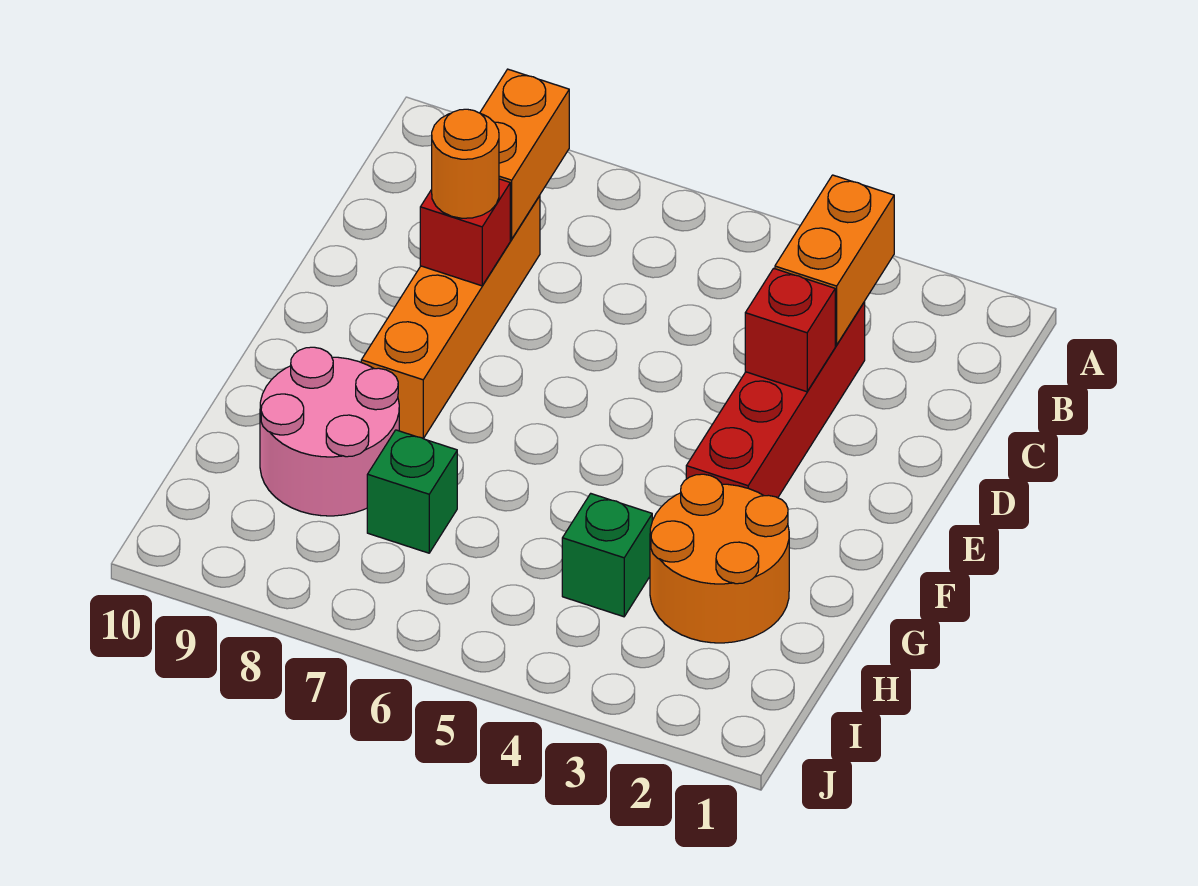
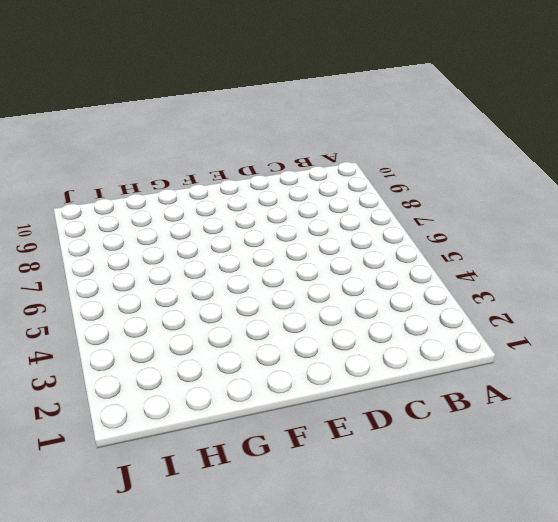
none -> red brick C3:F3 level 1
none -> orange brick C8:F8 level 1

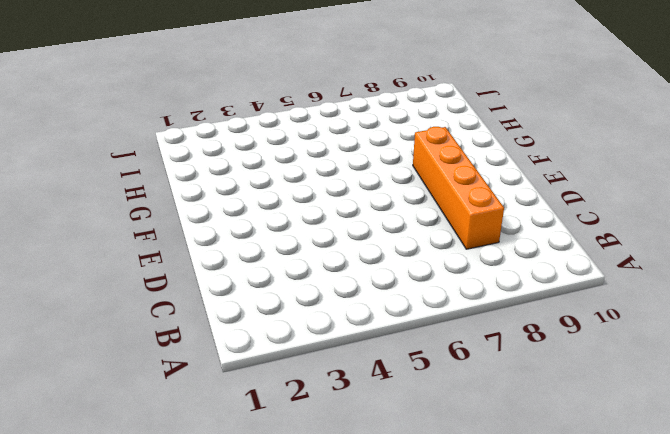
none -> red brick C3:F3 level 1
none -> orange round brick G2:H3 level 1

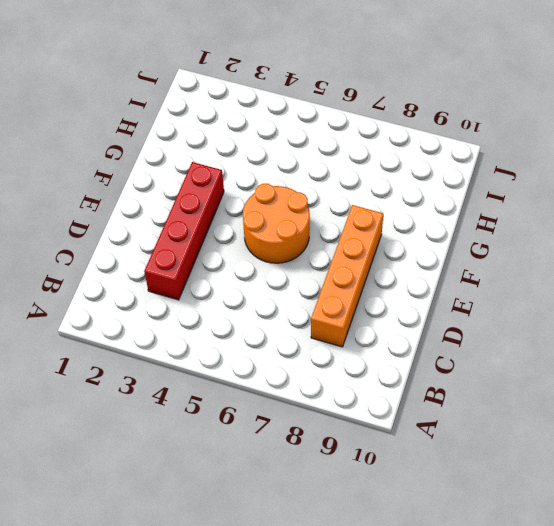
orange round brick E5:F6 level 1 -> orange round brick G2:H3 level 1
none -> pink round brick G8:H9 level 1
none -> green brick H4 level 1

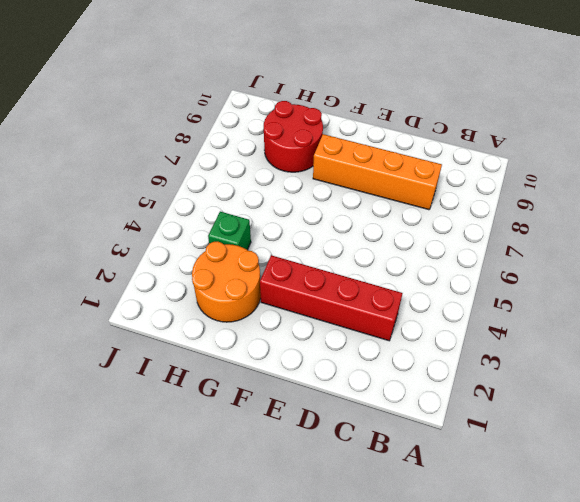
red round brick G8:H9 level 1 -> pink round brick G8:H9 level 1
none -> green brick H7 level 1
none -> orange brick B3:C3 level 2

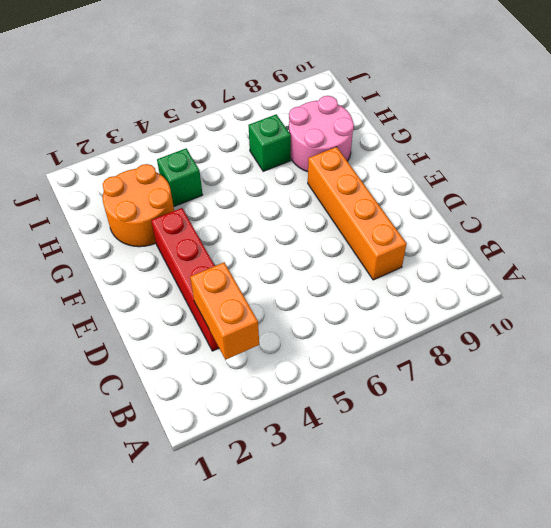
none -> orange brick B8:C8 level 2
none -> red brick D3 level 2

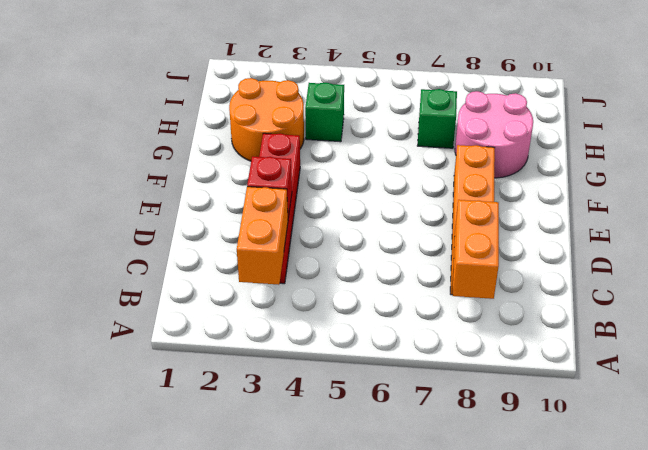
none -> red brick D8 level 2
none -> orange round brick D8 level 3

